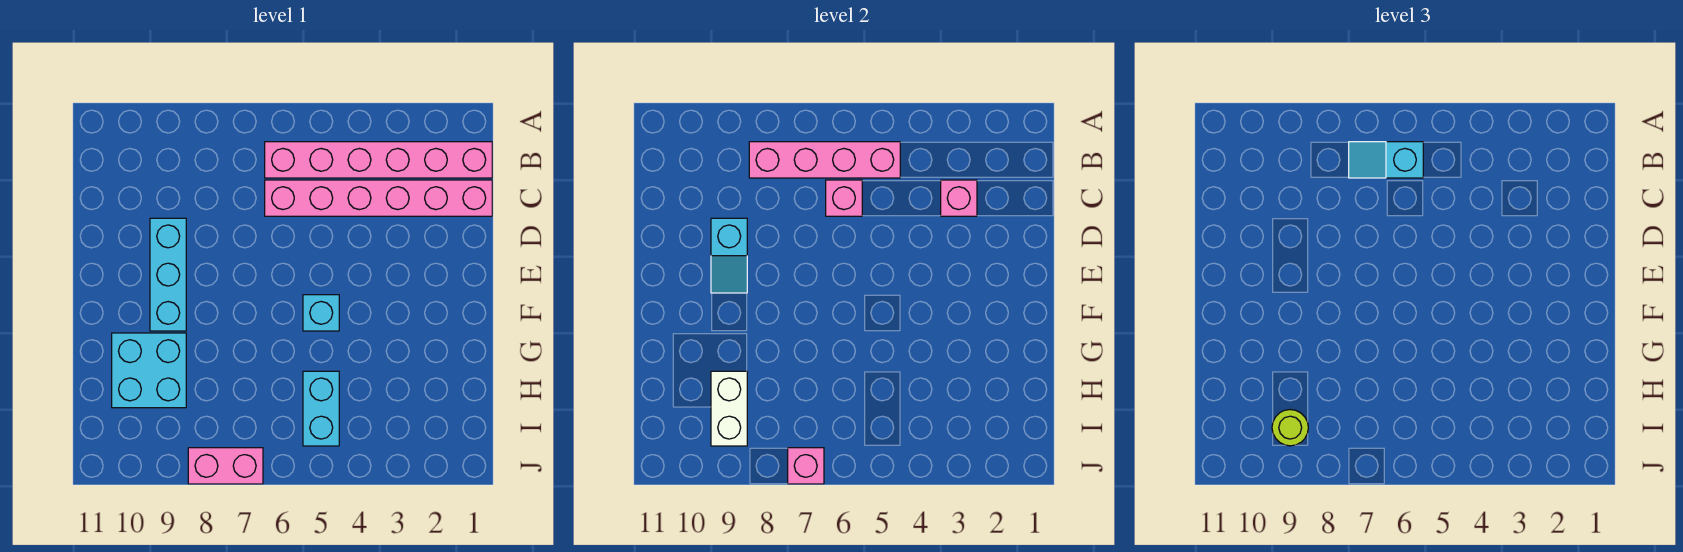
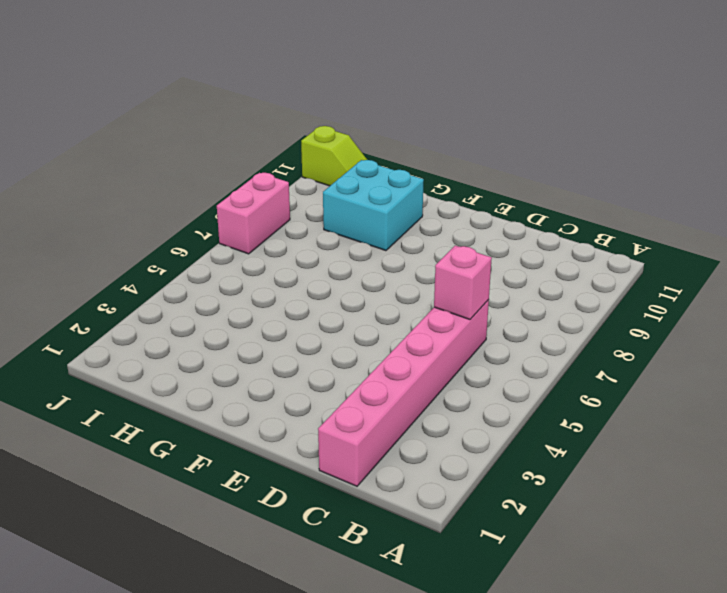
lime slope I11:J11 level 1 top J -> none
none -> pink brick B1:B6 level 1
none -> cyan brick D9:F9 level 1
none -> cyan brick F5 level 1

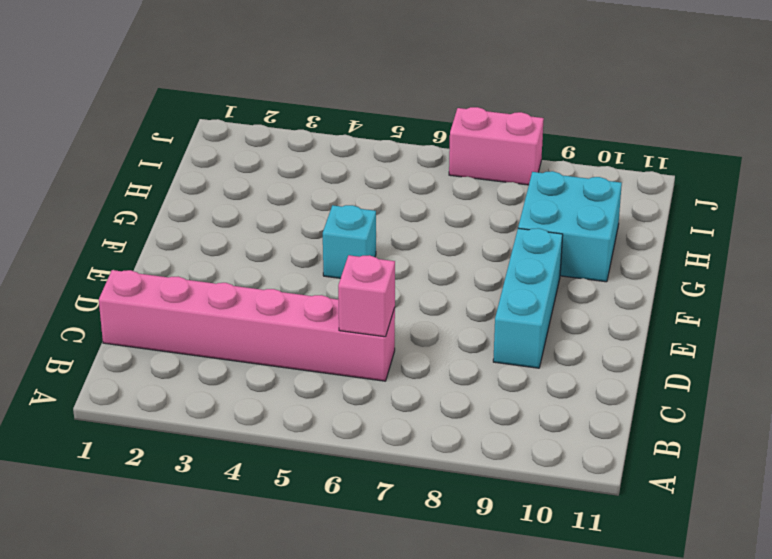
none -> pink brick B1:B6 level 1
none -> cyan brick H5:I5 level 1
none -> pink brick B5:B8 level 2

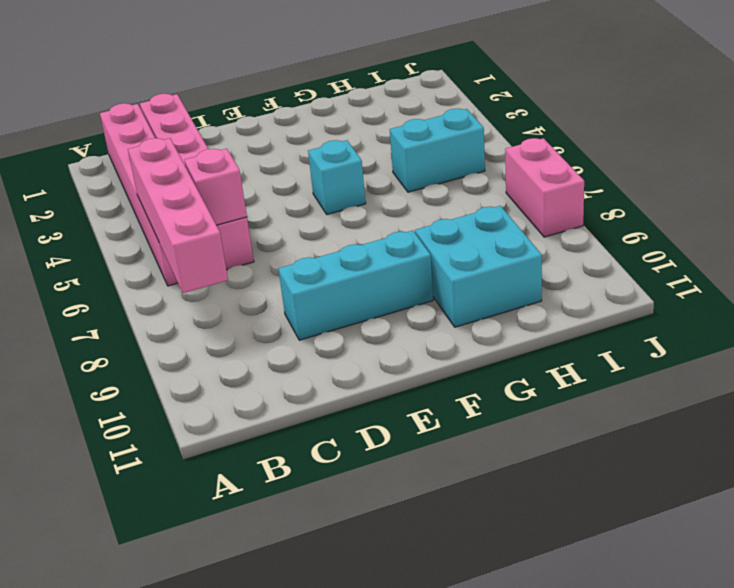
none -> pink brick C3 level 2
none -> cyan slope D9:E9 level 2 top D
none -> white brick H9:I9 level 2

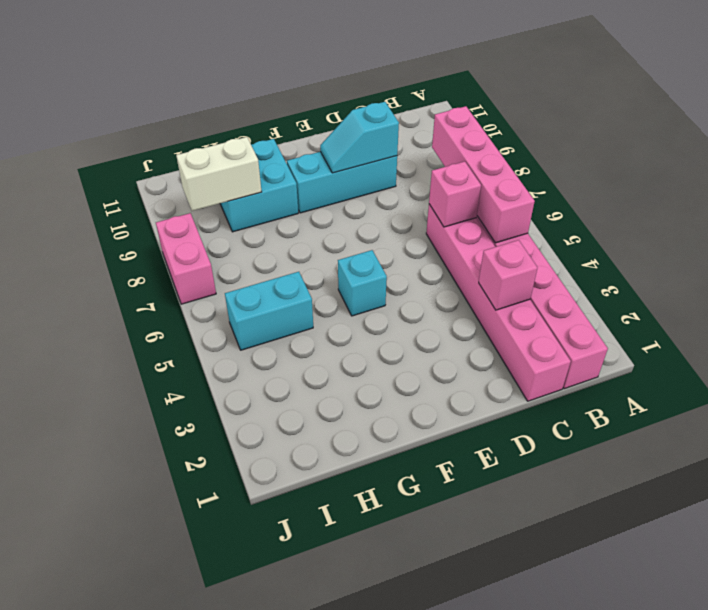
none -> pink brick J7 level 2
none -> cyan slope B6:B7 level 3 top 6
none -> lime round brick I9 level 3

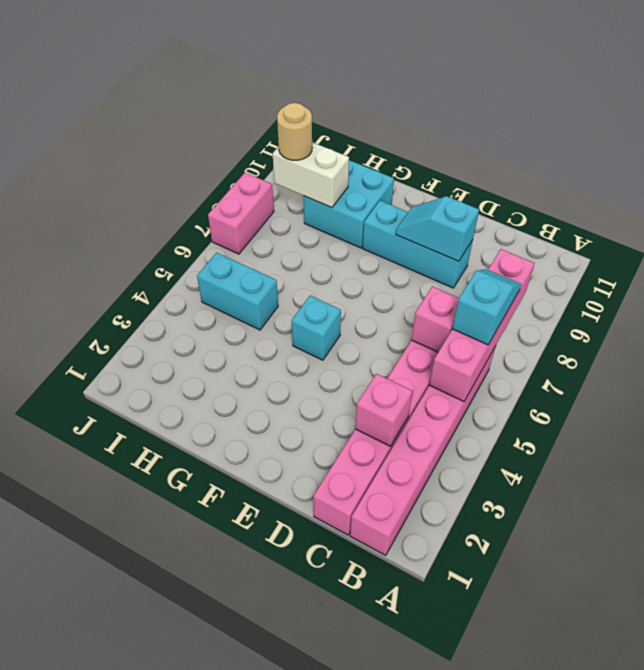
tan round brick I9 level 3 -> lime round brick I9 level 3
none -> pink brick J7 level 2

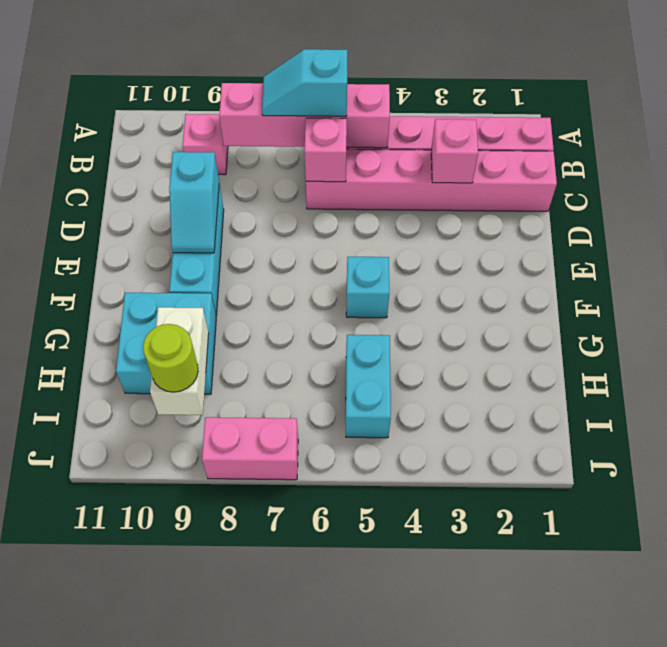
pink brick B9 level 1 -> pink brick J7 level 2

